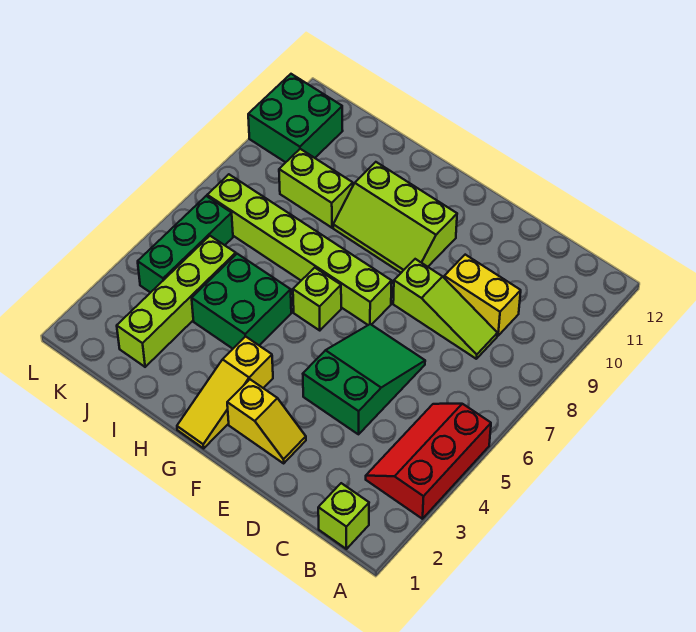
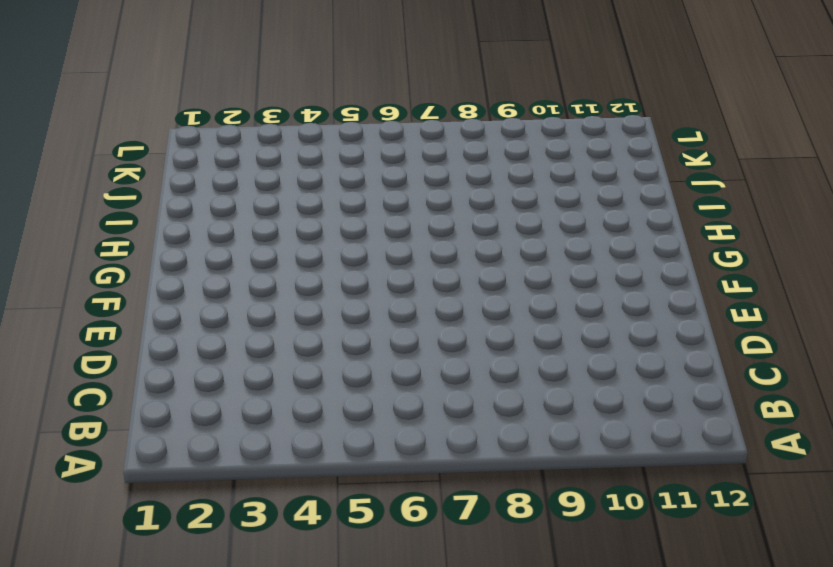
none -> red slope A3:B5 level 1 top A
none -> lime brick B1 level 1
none -> lime slope C8:E8 level 1 top E

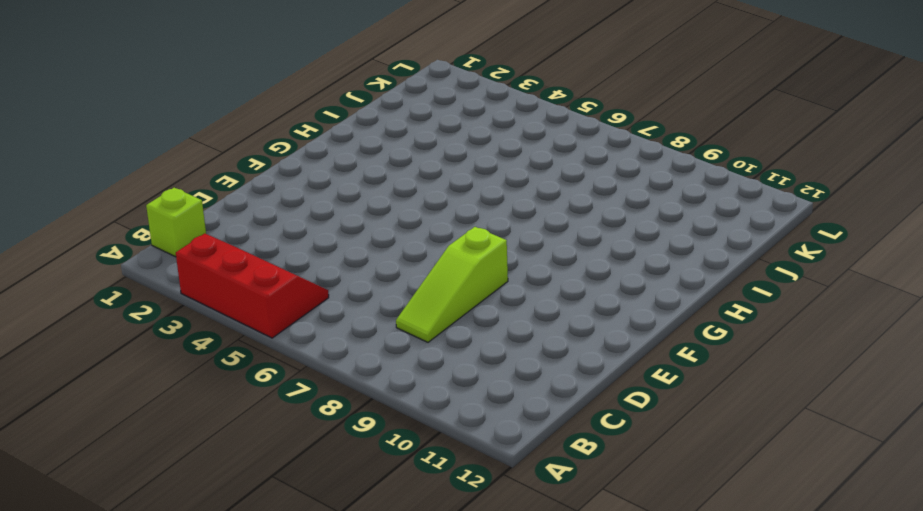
none -> yellow brick C9:D9 level 1
none -> green slope D4:E6 level 1 top 4
none -> yellow slope E2:F2 level 1 top F

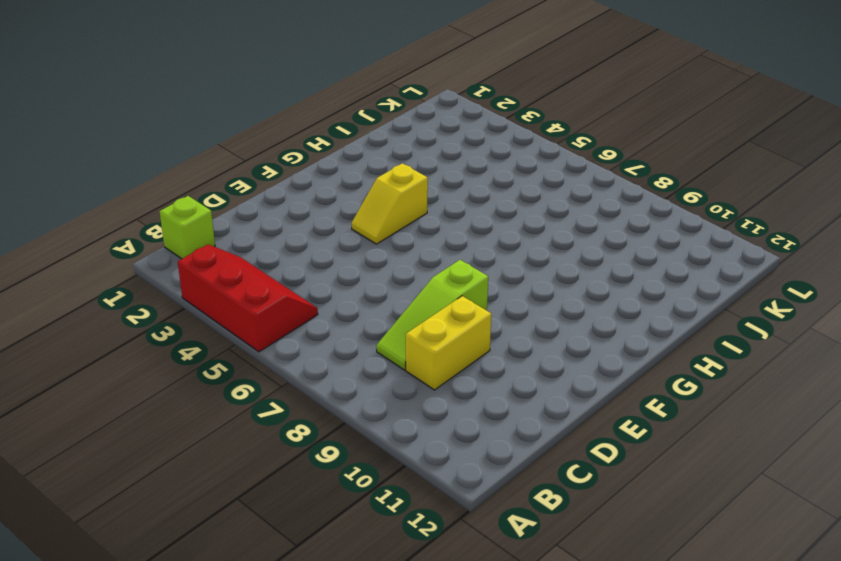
yellow slope F4:G4 level 1 top G -> yellow slope E2:F2 level 1 top F
none -> green slope D4:E6 level 1 top 4
none -> lime brick F7:K7 level 1
none -> lime slope F9:H10 level 1 top 10

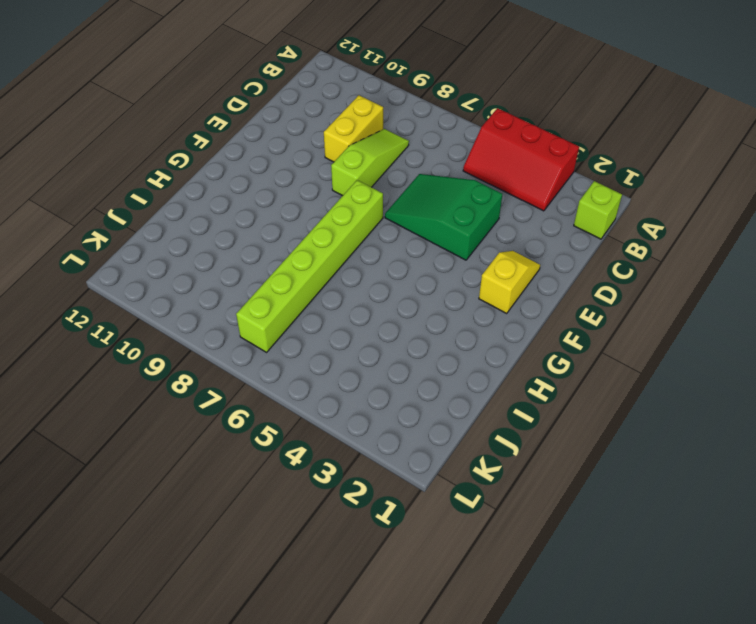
none -> lime slope F9:H10 level 1 top 10
none -> yellow slope G1:G3 level 1 top 3
none -> lime brick G6 level 1

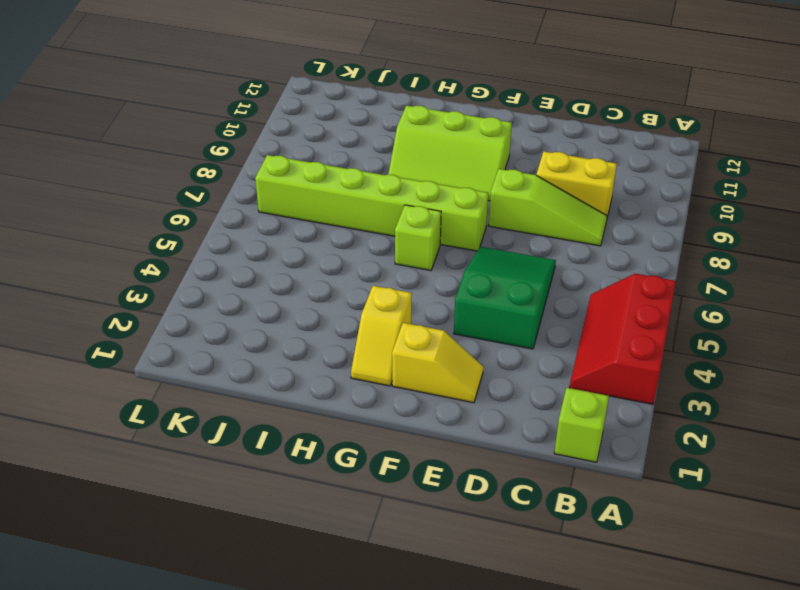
yellow slope G2:G3 level 1 top 3 -> yellow slope G1:G3 level 1 top 3
none -> green brick H4:I5 level 1
none -> lime brick I9:J9 level 1
none -> lime brick J2:J5 level 1

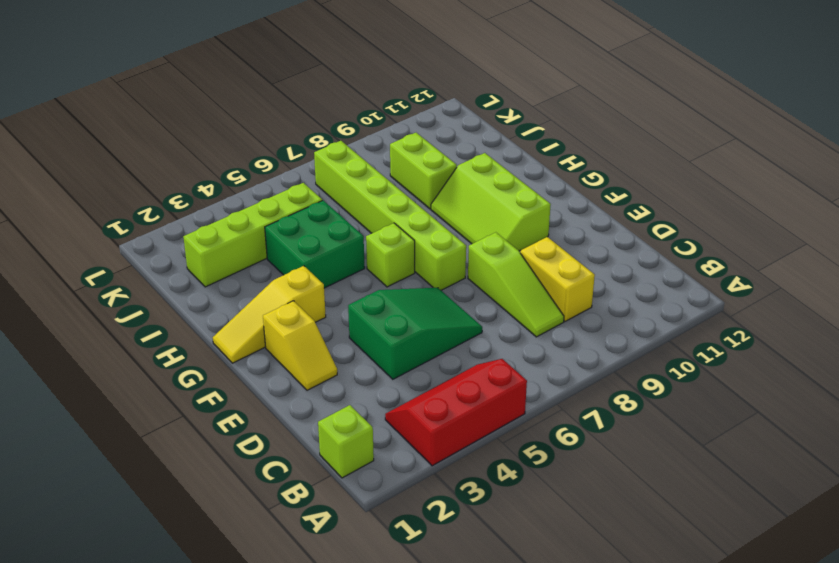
none -> green brick K4:K6 level 1
none -> green brick K10:L11 level 1

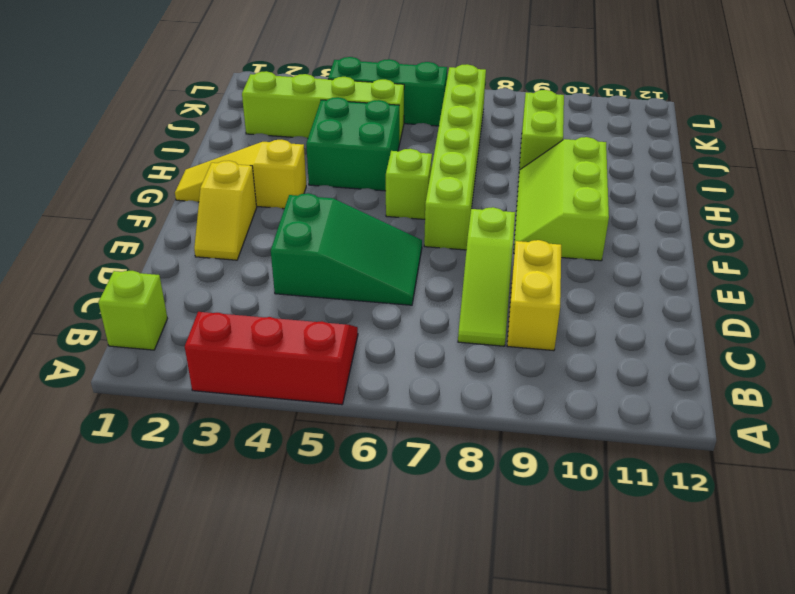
none -> green brick K10:L11 level 1

